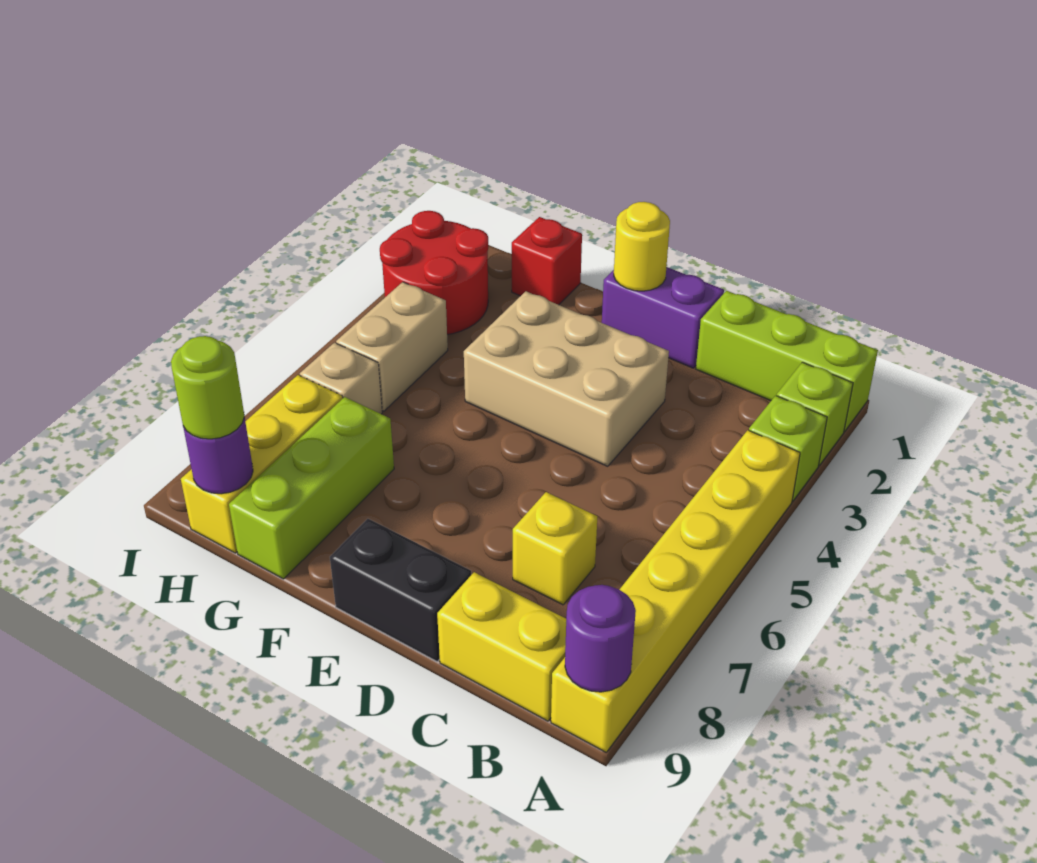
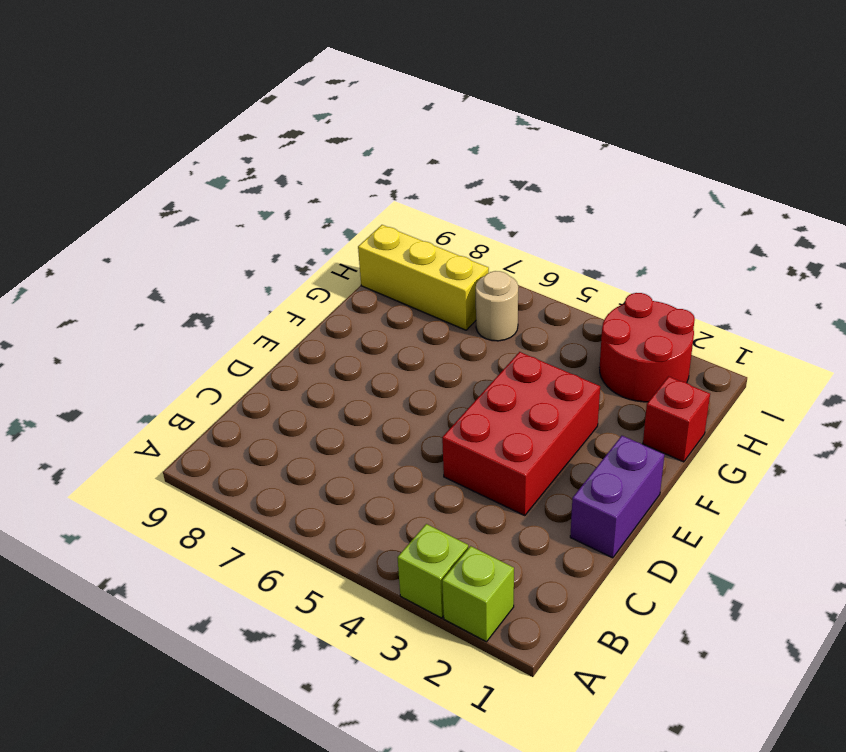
red brick D3:F4 level 1 -> tan brick D3:F4 level 1
tan round brick H6 level 1 -> tan brick H6 level 1
none -> lime brick A1:C1 level 1
none -> yellow brick A4:A9 level 1
none -> yellow brick B9:C9 level 1

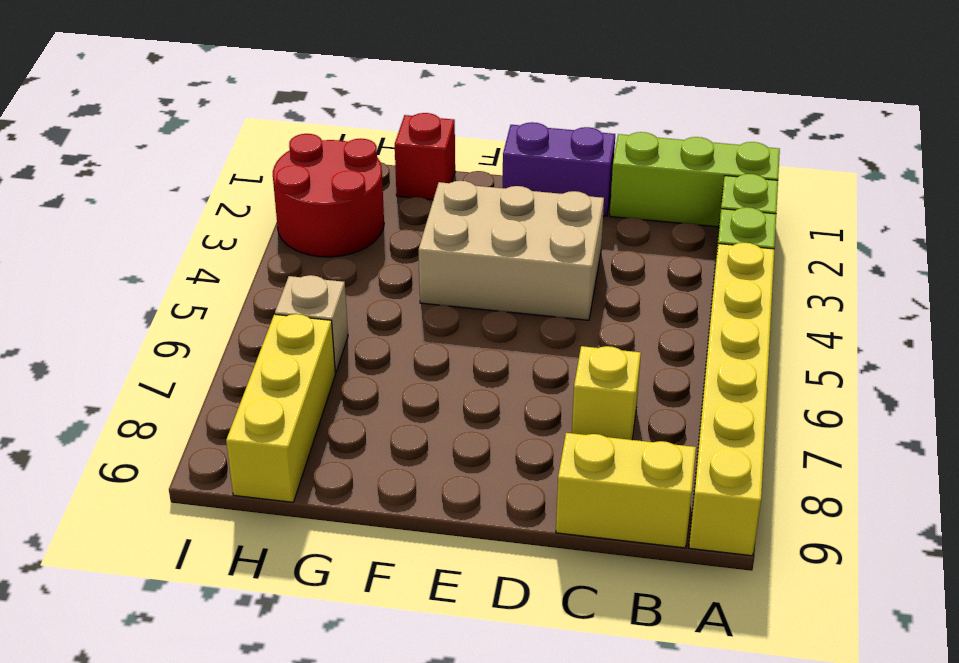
none -> black brick D9:E9 level 1
none -> lime brick G7:G9 level 1
none -> tan brick H4:H5 level 1

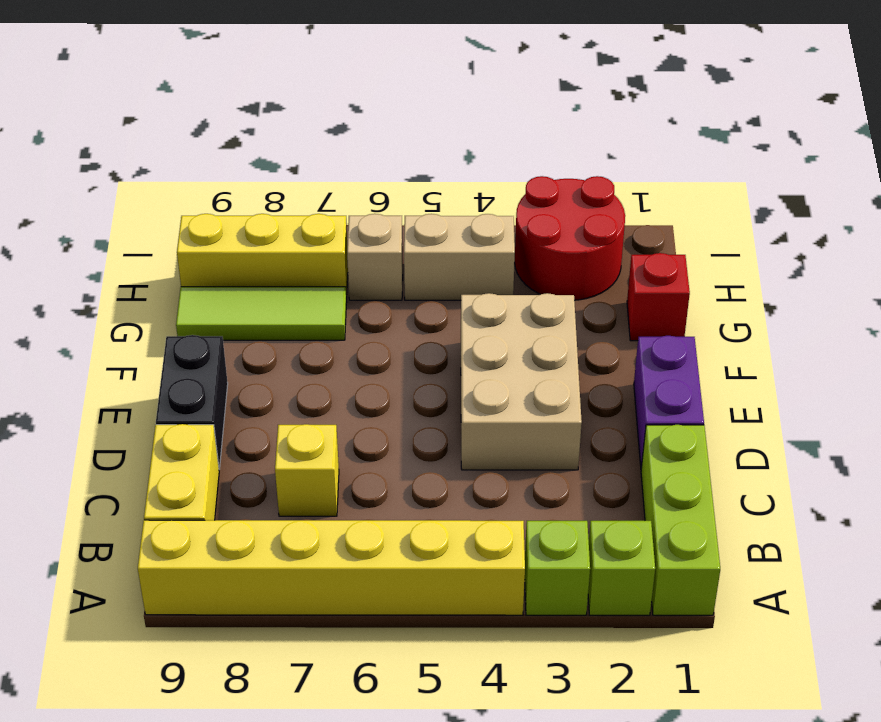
lime tile G7:G9 level 1 -> lime brick G7:G9 level 1
none -> purple round brick A9 level 2
none -> yellow round brick E1 level 2
none -> purple round brick H9 level 2

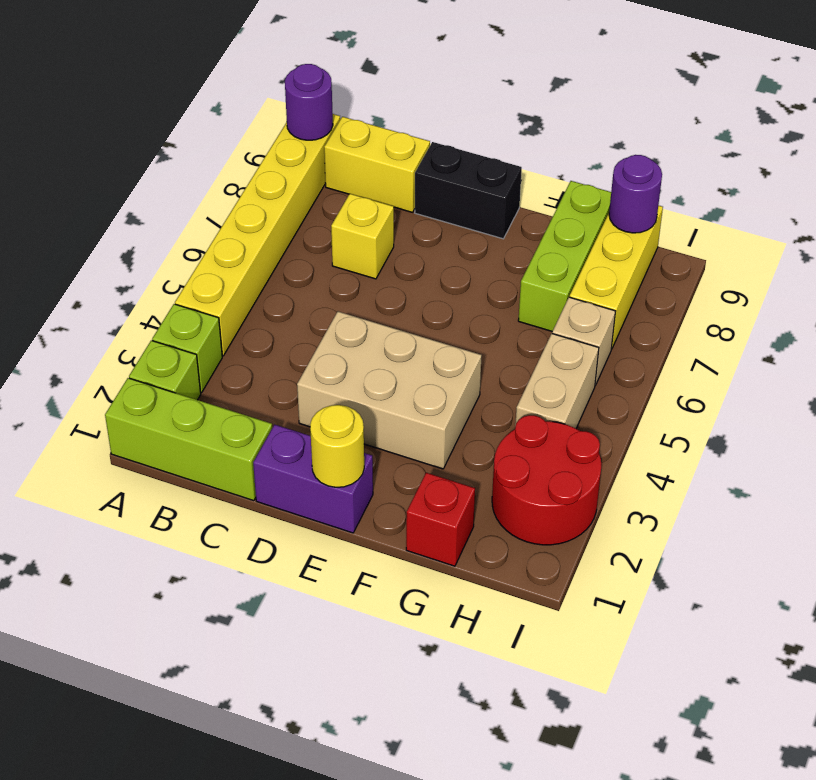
none -> lime round brick H9 level 3

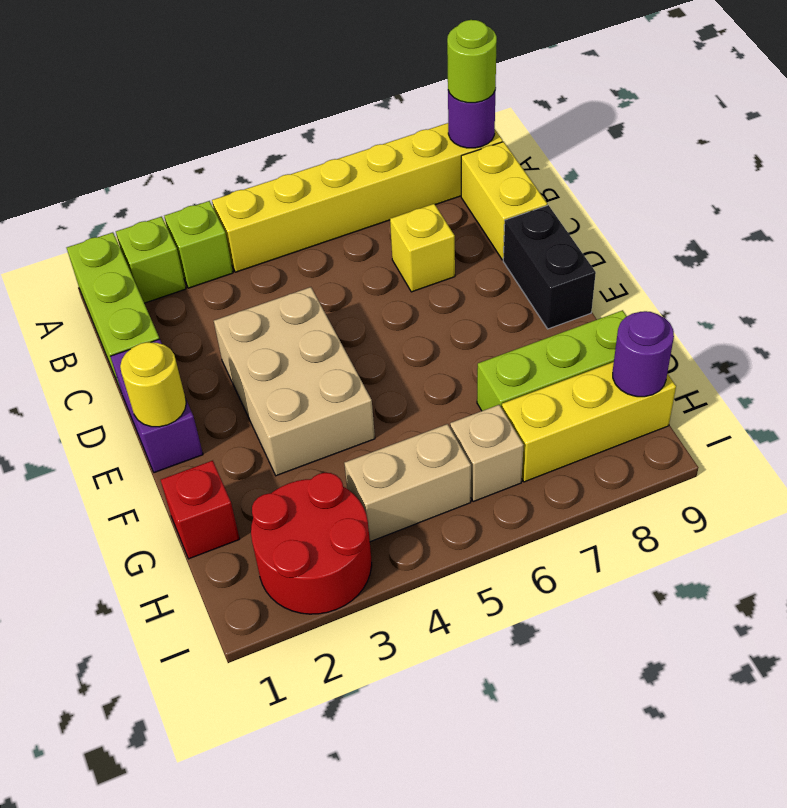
lime round brick A9 level 3 -> lime round brick H9 level 3

